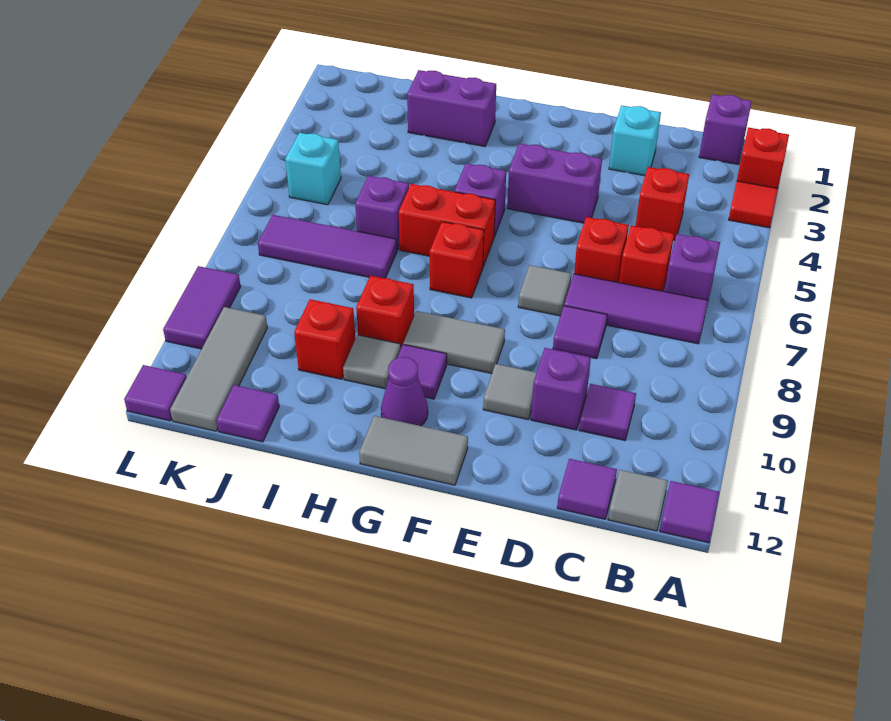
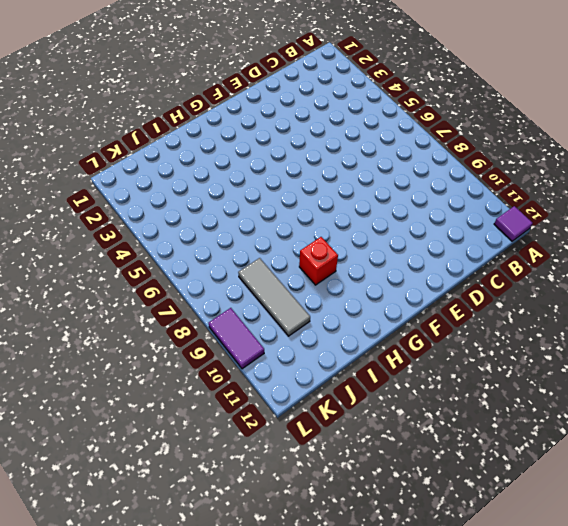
grey tile J8:J10 level 1 -> grey tile K10:K12 level 1
none -> red brick A2 level 1
none -> red tile A3 level 1
none -> purple brick B1 level 1
none -> purple brick B6 level 1

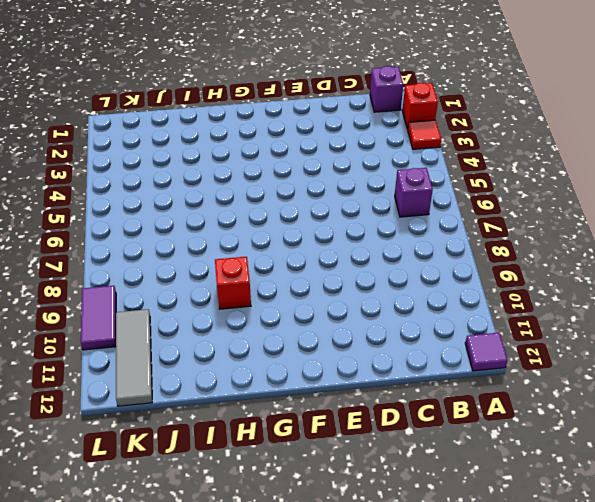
none -> purple tile B7:D7 level 1
none -> grey tile B12 level 1
none -> red brick C4 level 1
none -> red brick C6 level 1

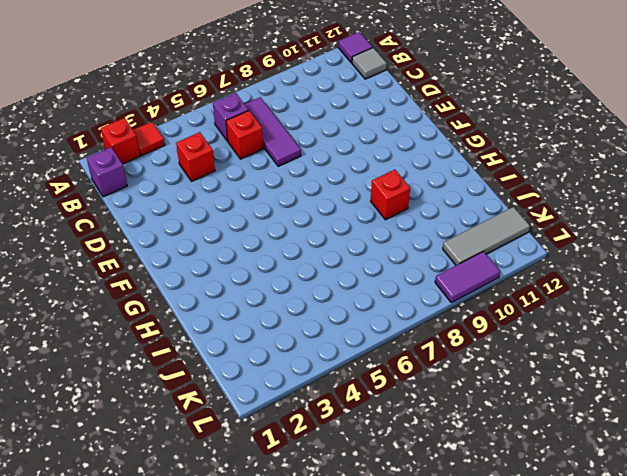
none -> purple tile C10 level 1
none -> purple tile C12 level 1
none -> cyan brick D2 level 1
none -> red brick D6 level 1

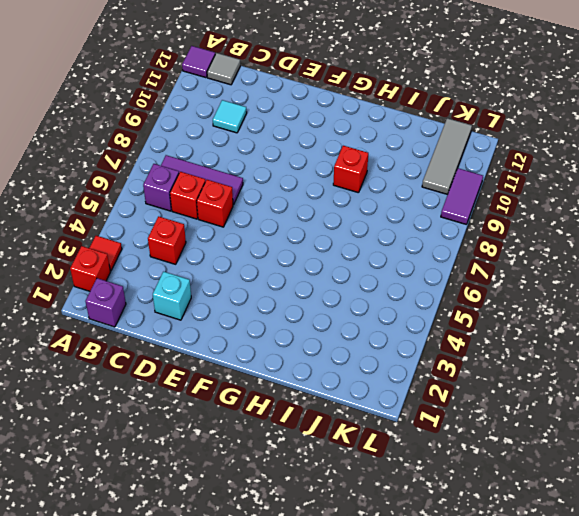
cyan tile C10 level 1 -> purple tile C10 level 1
none -> purple tile C12 level 1
none -> purple tile D8 level 1
none -> purple brick D10 level 1
none -> purple brick E4:F4 level 1

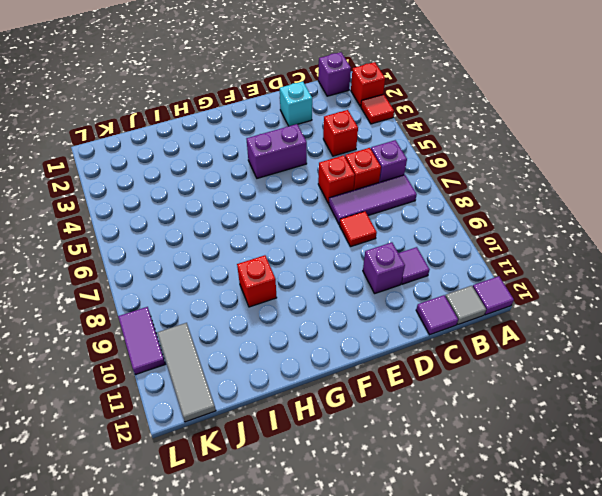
red tile D8 level 1 -> purple tile D8 level 1
none -> grey tile E7 level 1
none -> grey tile E10 level 1
none -> grey tile F9:G9 level 1
none -> grey tile F12:G12 level 1

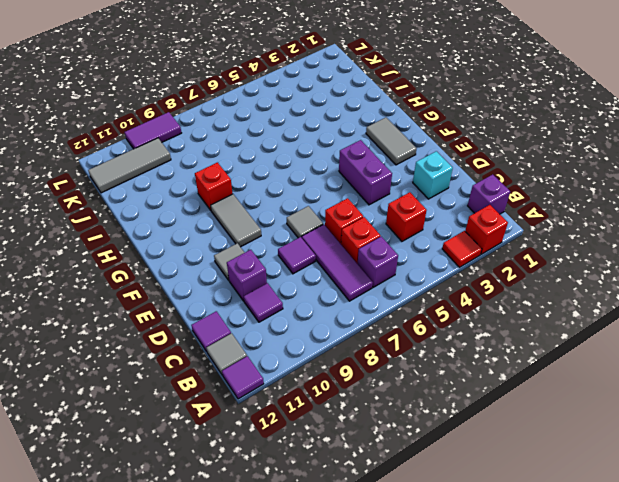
grey tile F2:G2 level 1 -> grey tile F12:G12 level 1
none -> purple brick G5 level 1
none -> red brick G6:H6 level 1
none -> red brick G7 level 1
none -> purple tile G10 level 1

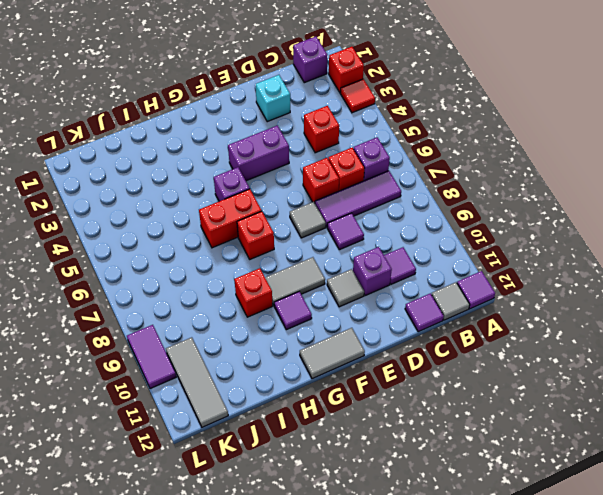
none -> purple cone G11 level 1
none -> purple brick H2:I2 level 1
none -> grey tile H10 level 1
none -> purple brick I6 level 1

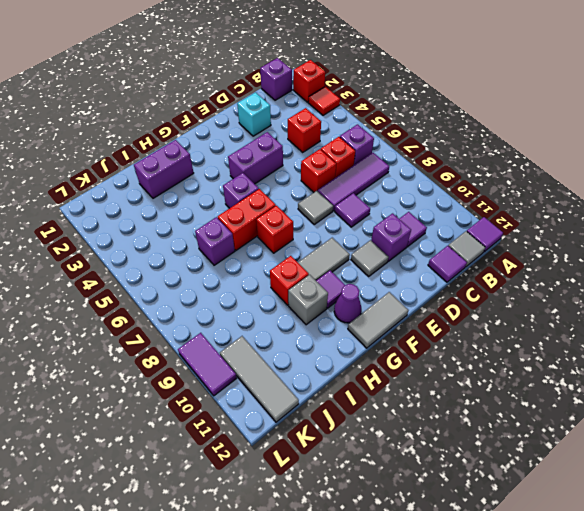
grey brick H10 level 1 -> grey tile H10 level 1
none -> purple tile I7:K7 level 1
none -> red brick I10 level 1
none -> purple tile J12 level 1
none -> cyan brick K5 level 1

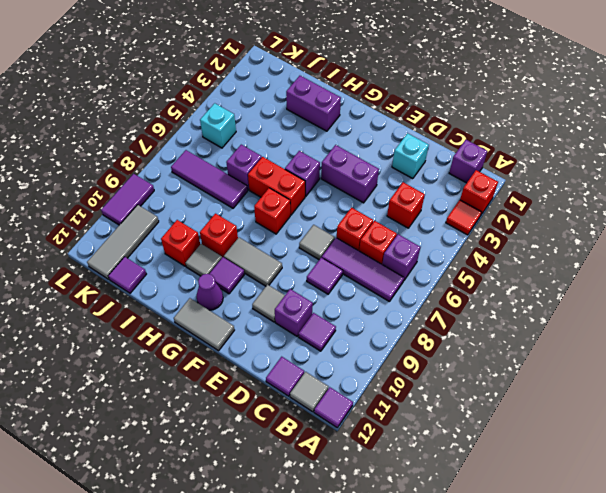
none -> purple tile L12 level 1

